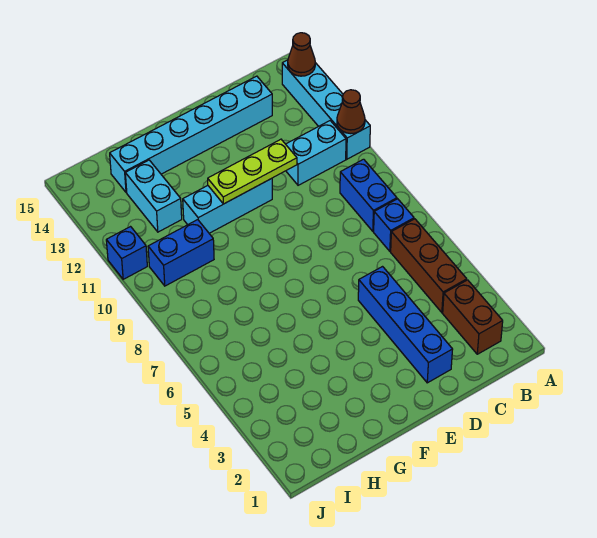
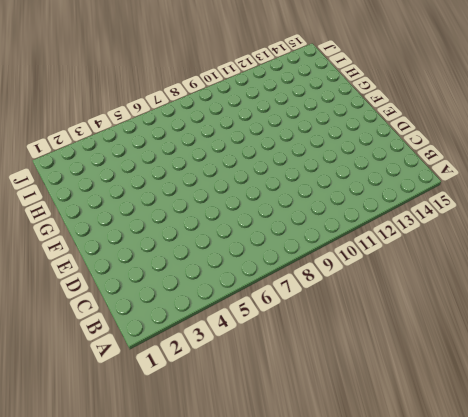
none -> cyan brick A11:A14 level 1
none -> brown brick B2:B3 level 1
none -> brown brick B4:B6 level 1

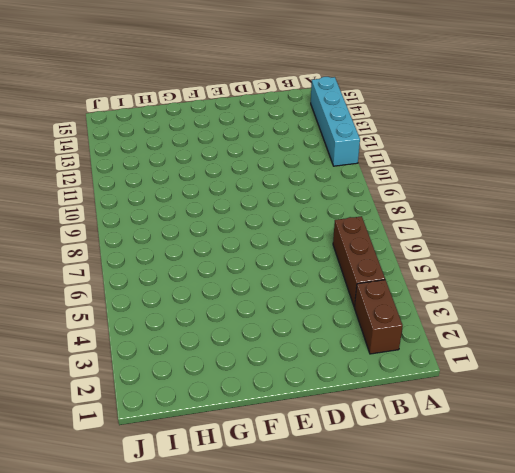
none -> blue brick B7 level 1
none -> blue brick B8:B9 level 1
none -> cyan brick B11:C11 level 1

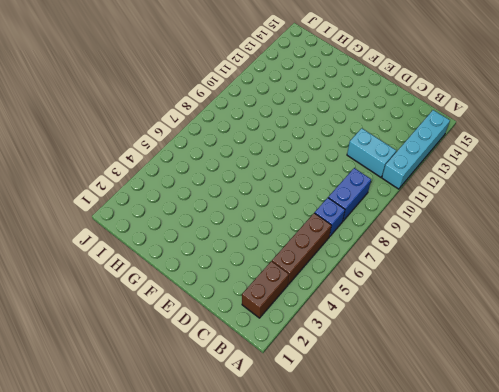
none -> cyan brick C14:H14 level 1
none -> blue brick D2:D5 level 1
none -> cyan brick E11:G11 level 1

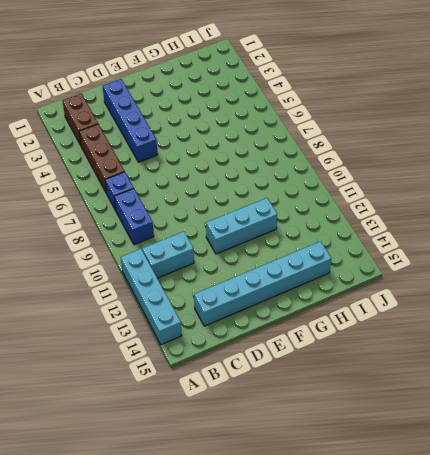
none -> blue brick H10:I10 level 1
none -> cyan brick H12:H13 level 1
none -> blue brick J11 level 1

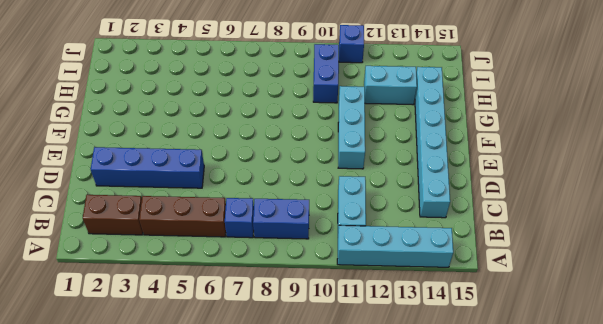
none -> brown cone A11 level 2
none -> brown cone A14 level 2
none -> lime plate D11:F11 level 2

